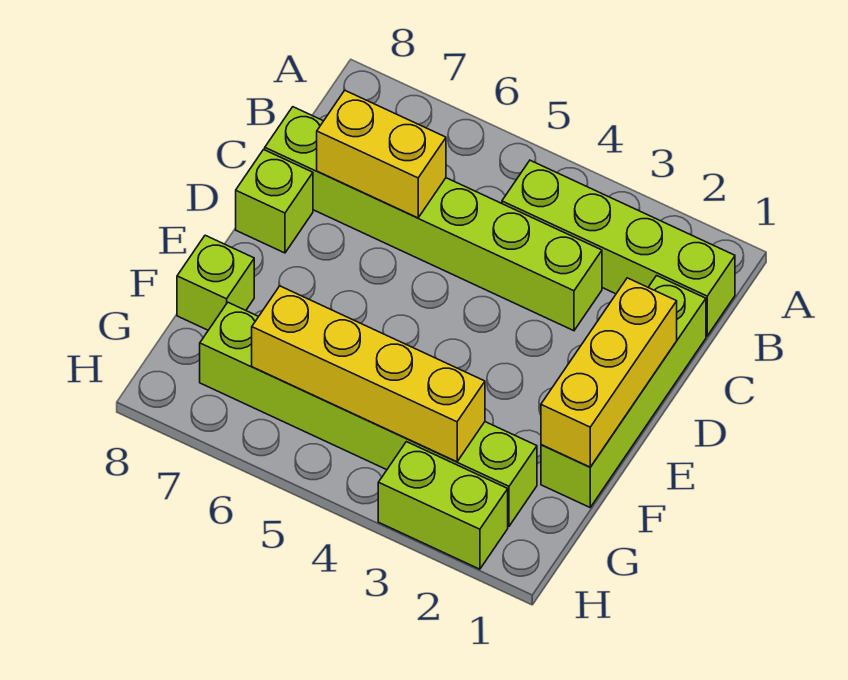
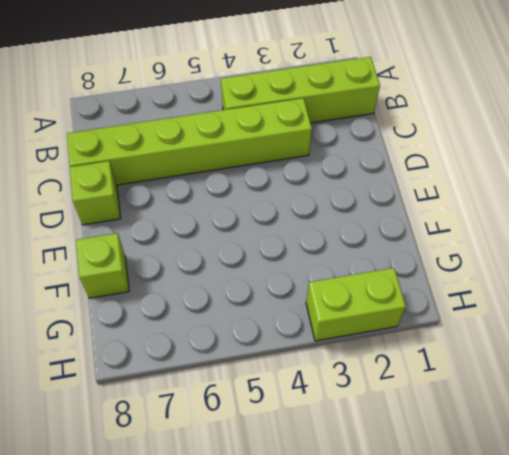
none -> lime brick C1:F1 level 1
none -> lime brick G2:G7 level 1

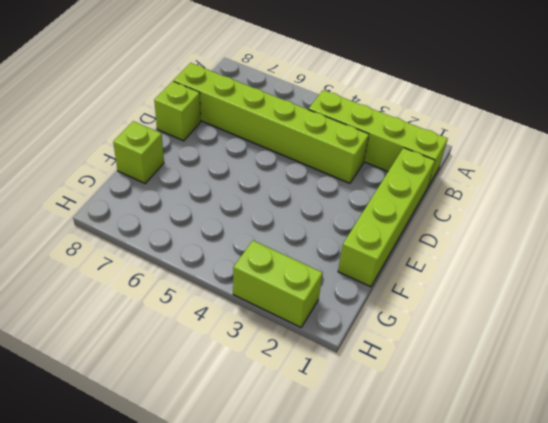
none -> lime brick G2:G7 level 1
none -> yellow brick C6:C7 level 2

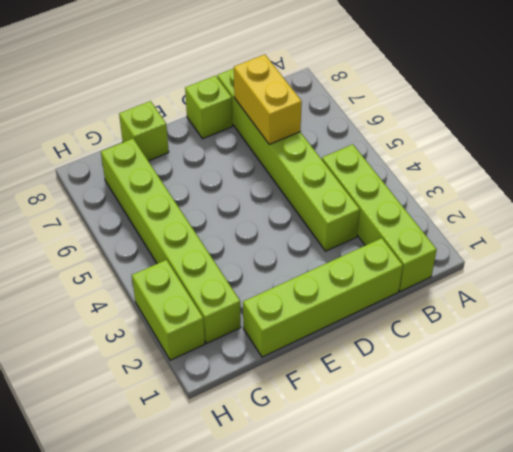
none -> yellow brick D1:F1 level 2
none -> yellow brick G3:G6 level 2

